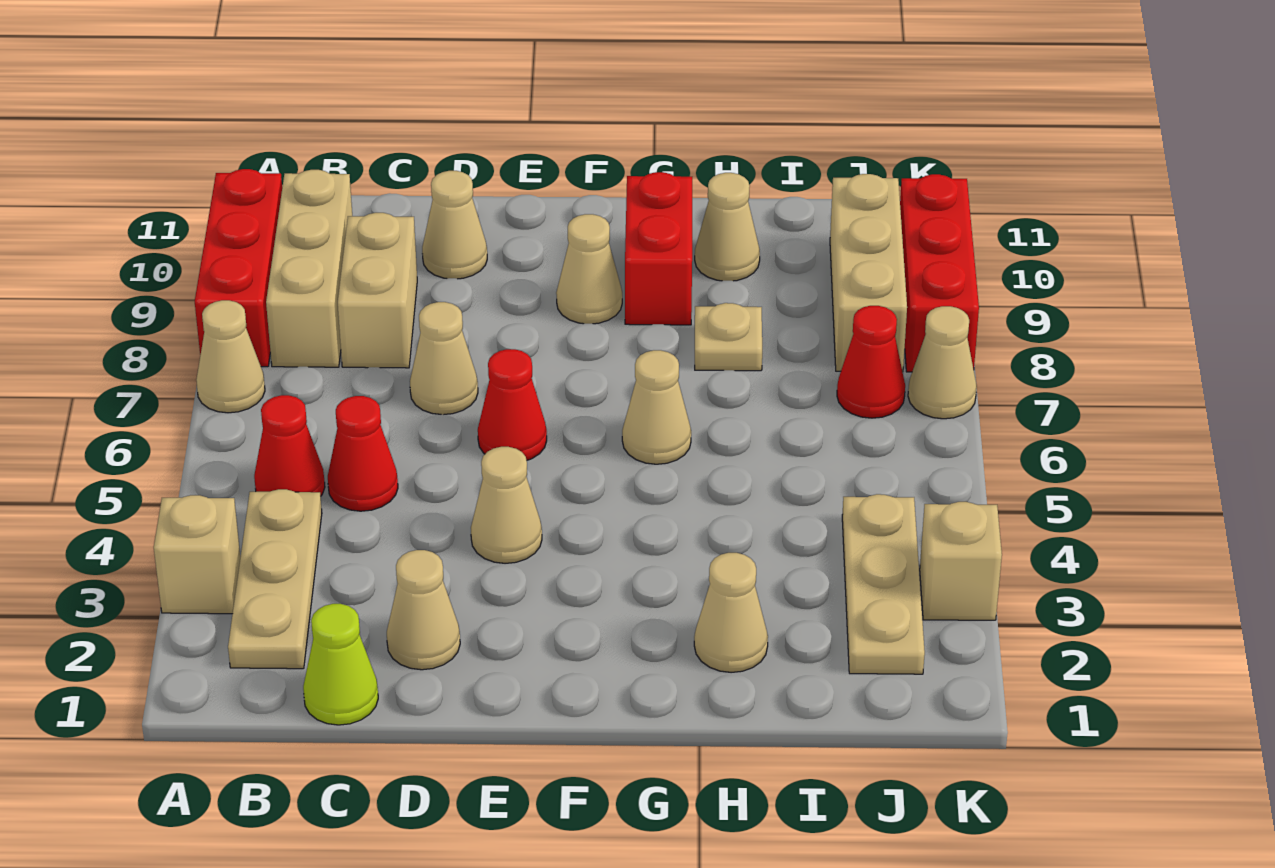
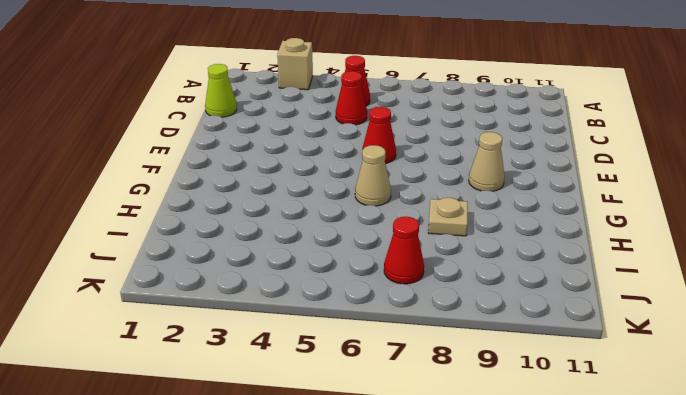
none -> tan cone A7 level 1
none -> red brick A8:A10 level 1
none -> tan plate B2:B4 level 1

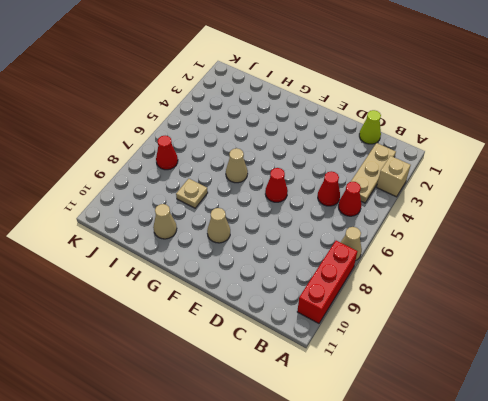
none -> tan brick B8:B10 level 1
none -> tan brick C8:C9 level 1
none -> tan cone D2 level 1

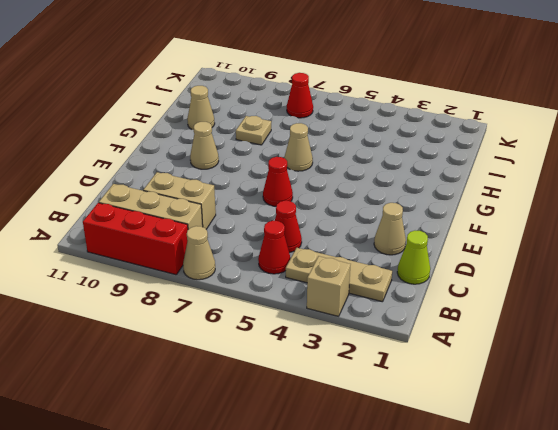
none -> tan cone D7 level 1
none -> tan cone D10 level 1
none -> tan cone E4 level 1

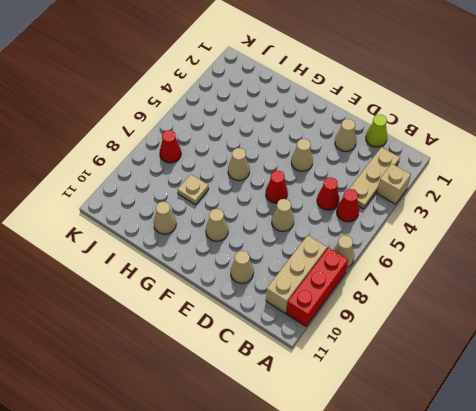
none -> tan brick C8:C9 level 1
none -> red brick G9:G10 level 1
none -> tan cone H2 level 1

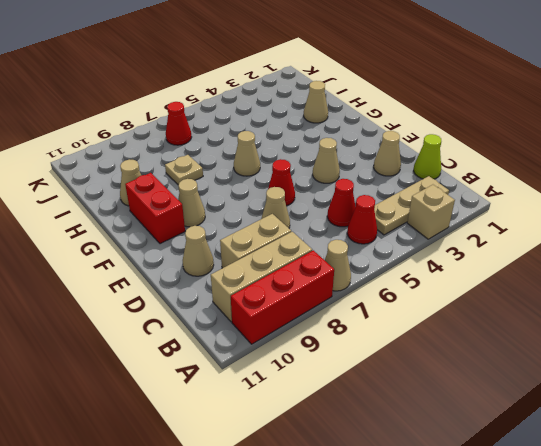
red brick F10:G10 level 1 -> red brick G9:G10 level 1
none -> tan plate J2:J4 level 1
none -> tan brick J8:J10 level 1
none -> tan brick K3 level 1

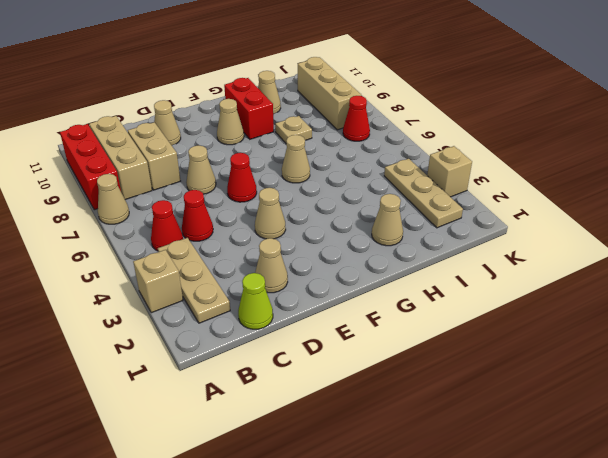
none -> tan cone K7 level 1
none -> red brick K8:K10 level 1

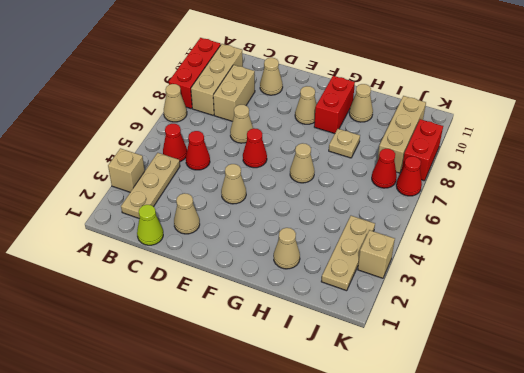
red cone K7 level 1 -> tan cone K7 level 1
red brick K8:K9 level 1 -> red brick K8:K10 level 1

